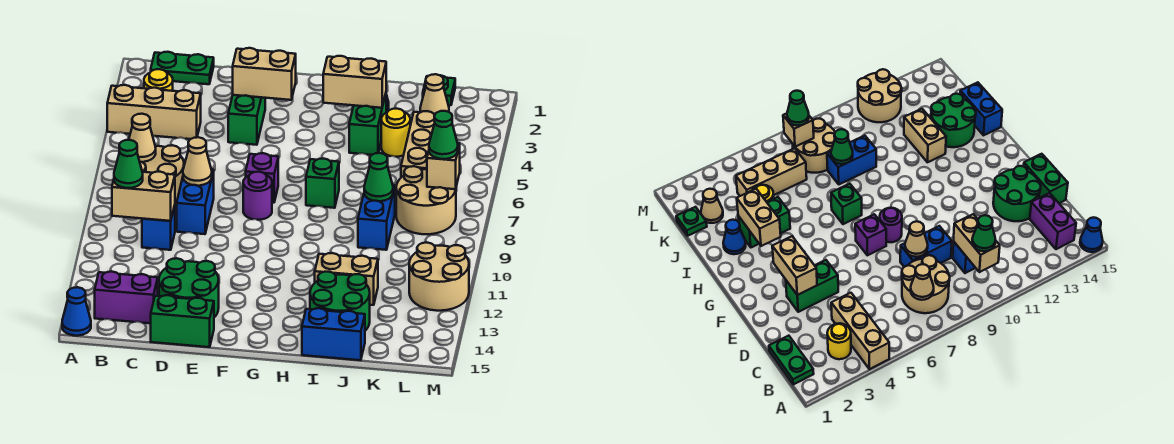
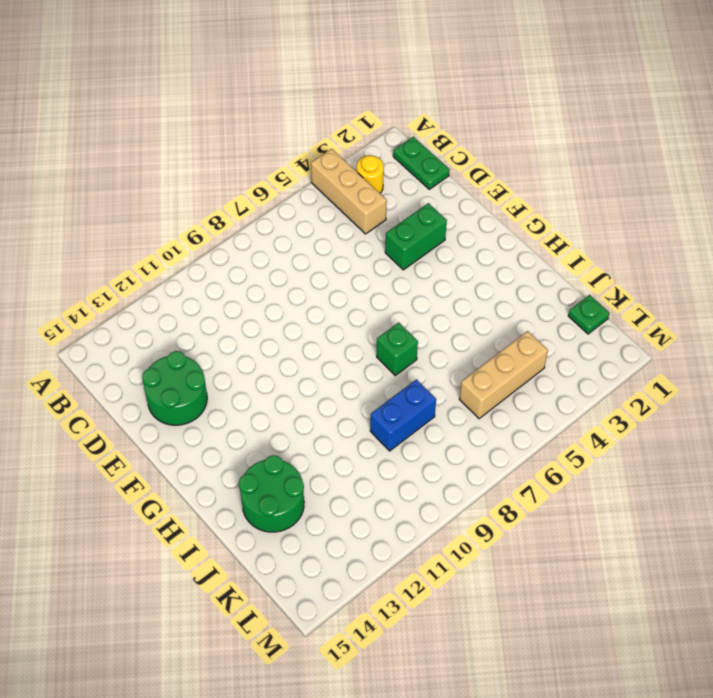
none -> blue cone A15 level 1
none -> tan round brick B7:C8 level 1
none -> purple brick B14:C14 level 1
none -> blue brick C10 level 1

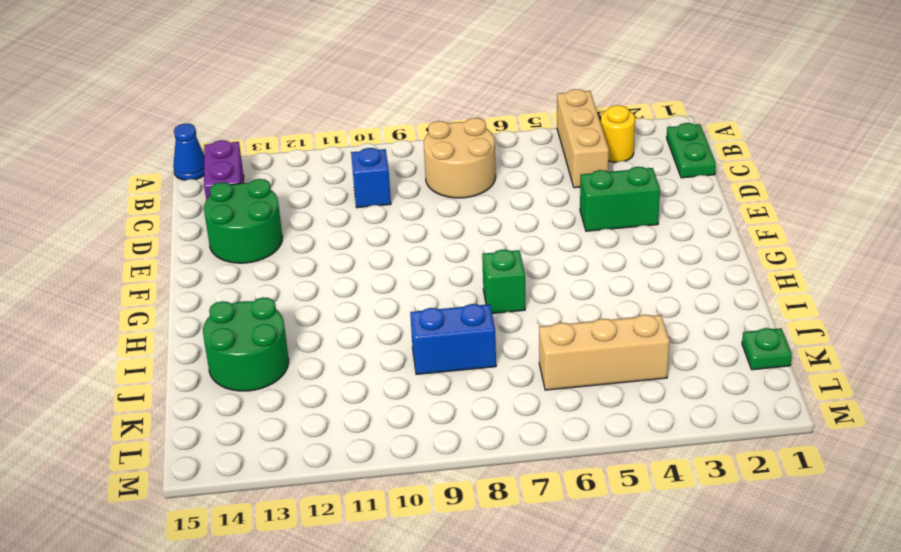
none -> blue brick D8:D9 level 1
none -> green brick D15:E15 level 1
none -> purple brick F7 level 1
none -> purple round brick F8 level 1

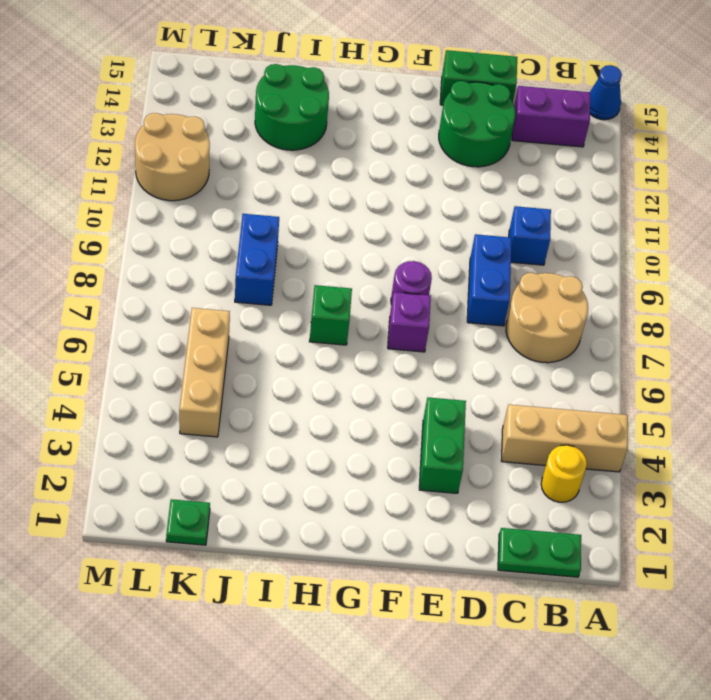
none -> blue cone I2 level 1
none -> green brick I3:I4 level 1
none -> tan brick I12:J12 level 1
none -> blue brick I15:J15 level 1

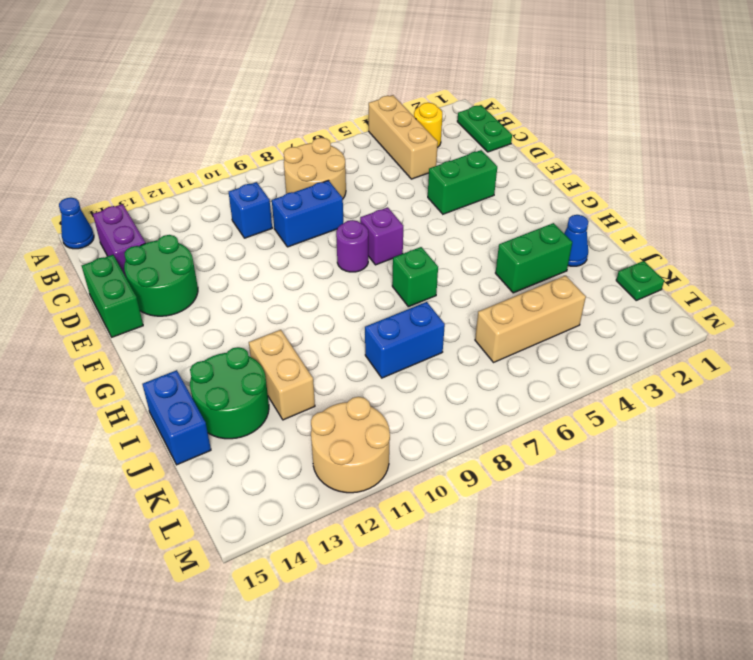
none -> yellow round brick J4 level 1
none -> tan cone K2 level 1
none -> tan round brick K7:L8 level 1
none -> tan cone B7 level 2

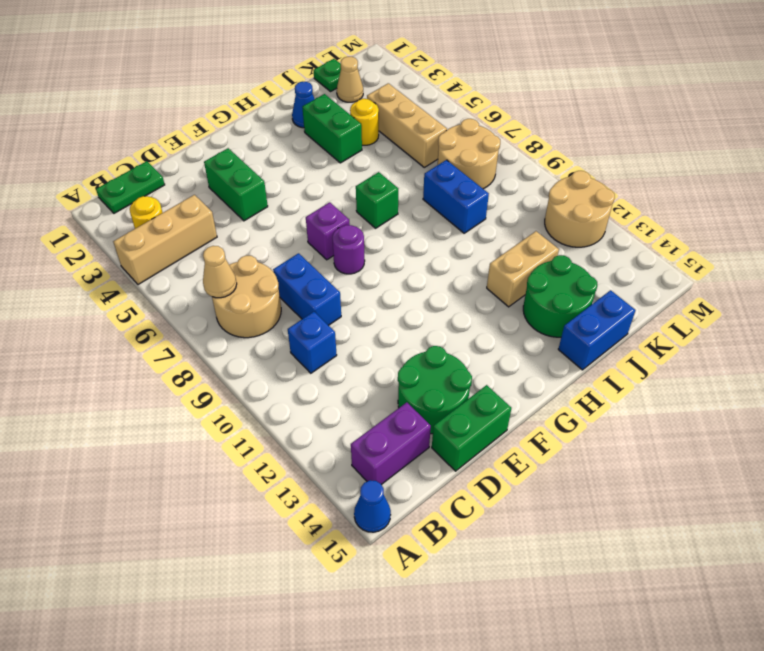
none -> tan brick B10:C10 level 2
none -> tan cone D8 level 2
none -> tan brick E3:F3 level 2
none -> tan brick H3:I3 level 2

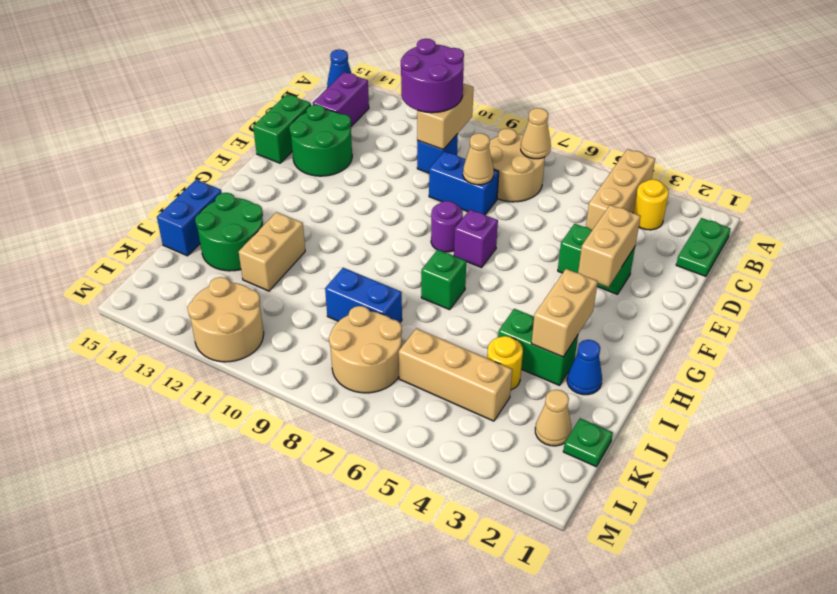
purple round brick B10:C11 level 3 -> green cone B10 level 3
none -> green cone J8 level 2
none -> tan brick L7 level 2
none -> green cone L7 level 3

